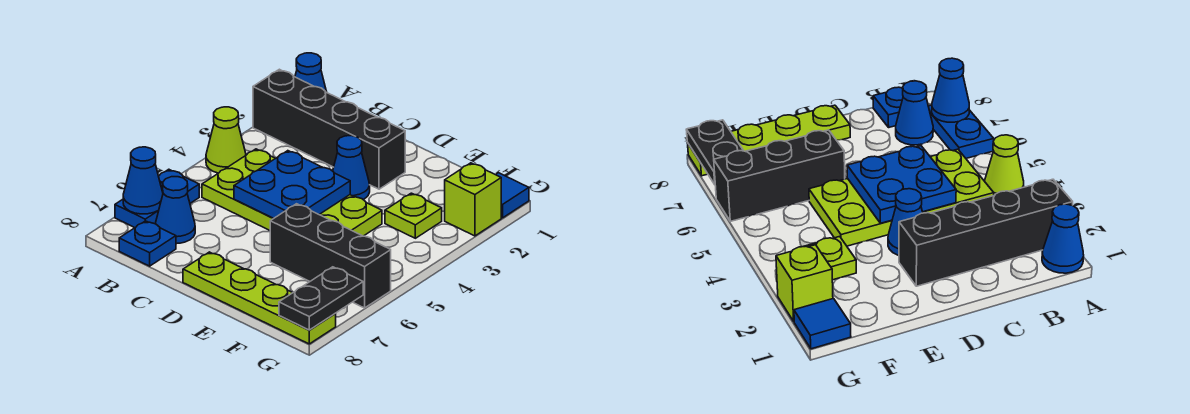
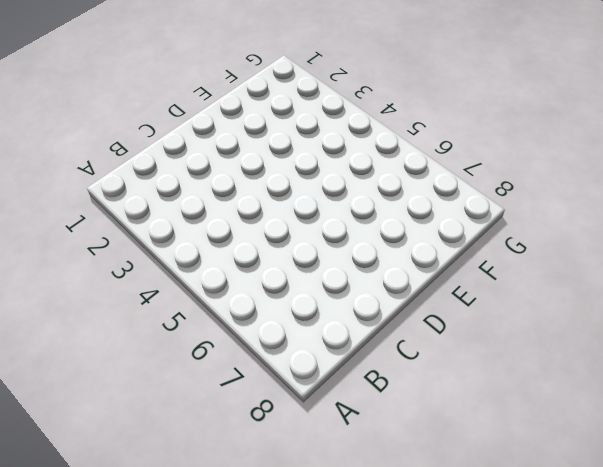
none -> blue cone A1 level 1
none -> black brick A2:D2 level 1
none -> lime cone A4 level 1

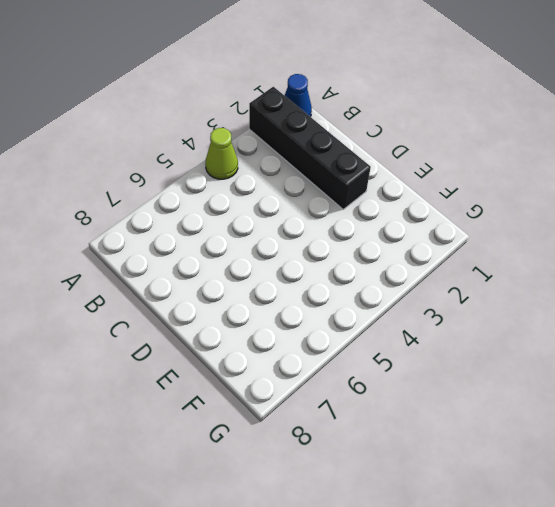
none -> blue plate A6:A7 level 1
none -> lime plate B4:E5 level 1
none -> blue cone B7 level 1

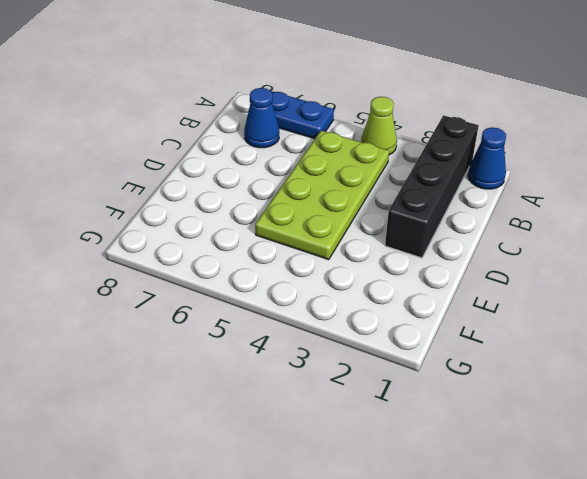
none -> blue plate B8 level 1
none -> blue cone D3 level 1
none -> lime plate D8:G8 level 1

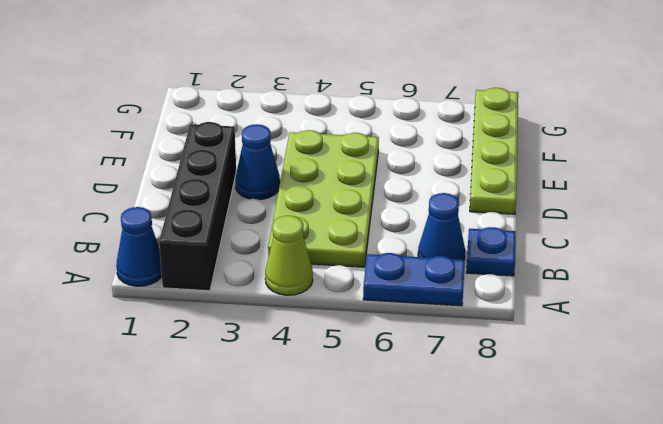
none -> black brick E6:G6 level 1
none -> lime plate F3 level 1
none -> blue tile G1 level 1

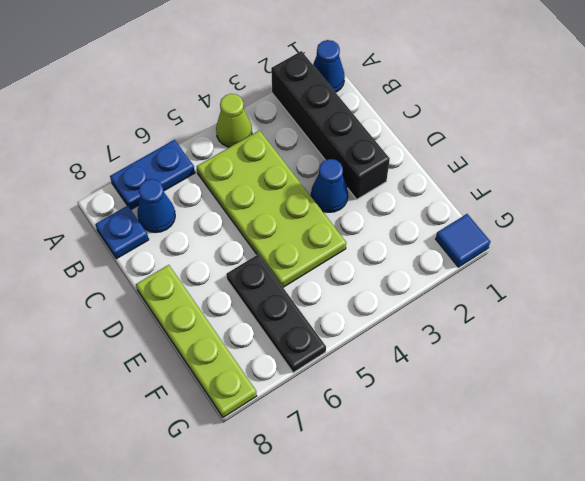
black plate E6:G6 level 1 -> black brick E6:G6 level 1
none -> lime plate F3 level 1
none -> lime brick G2 level 1
none -> blue cone A7 level 2

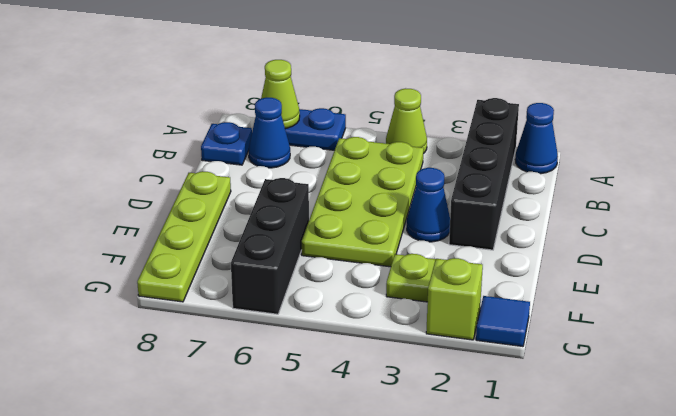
lime cone A7 level 2 -> blue cone A7 level 2
none -> blue plate C4:D5 level 2
none -> black plate G7:G8 level 2

